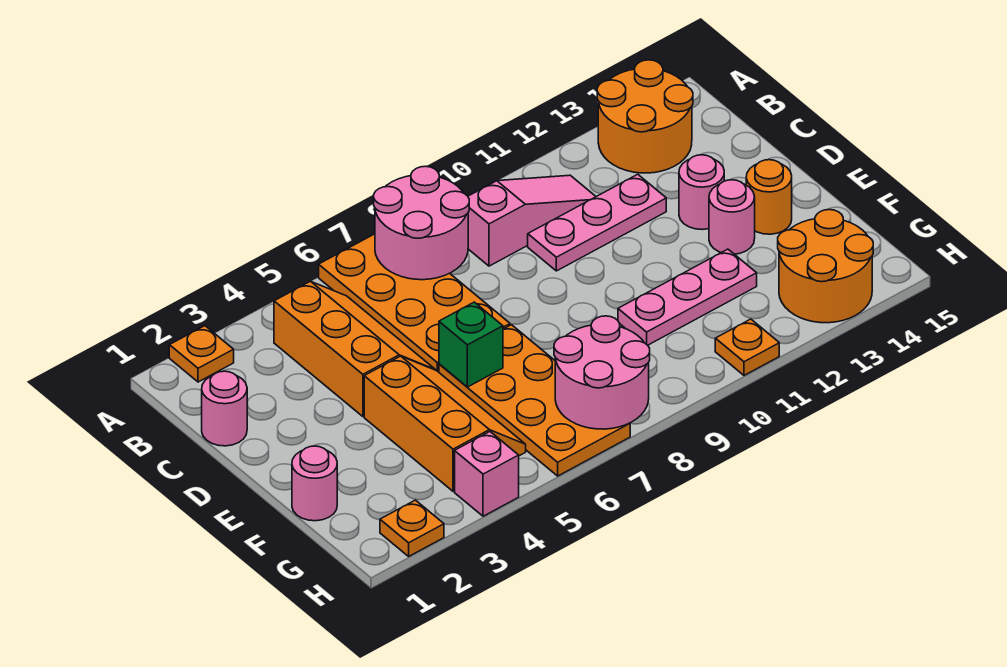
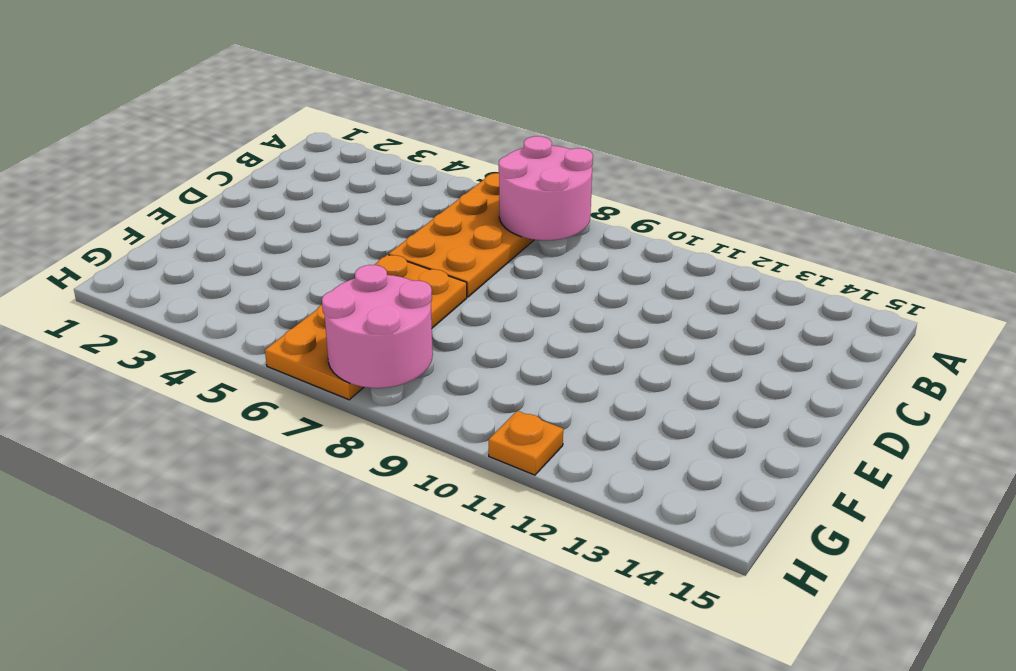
none -> orange plate A2 level 1
none -> orange round brick A13:B14 level 1
none -> orange slope B4:D5 level 1 top 4

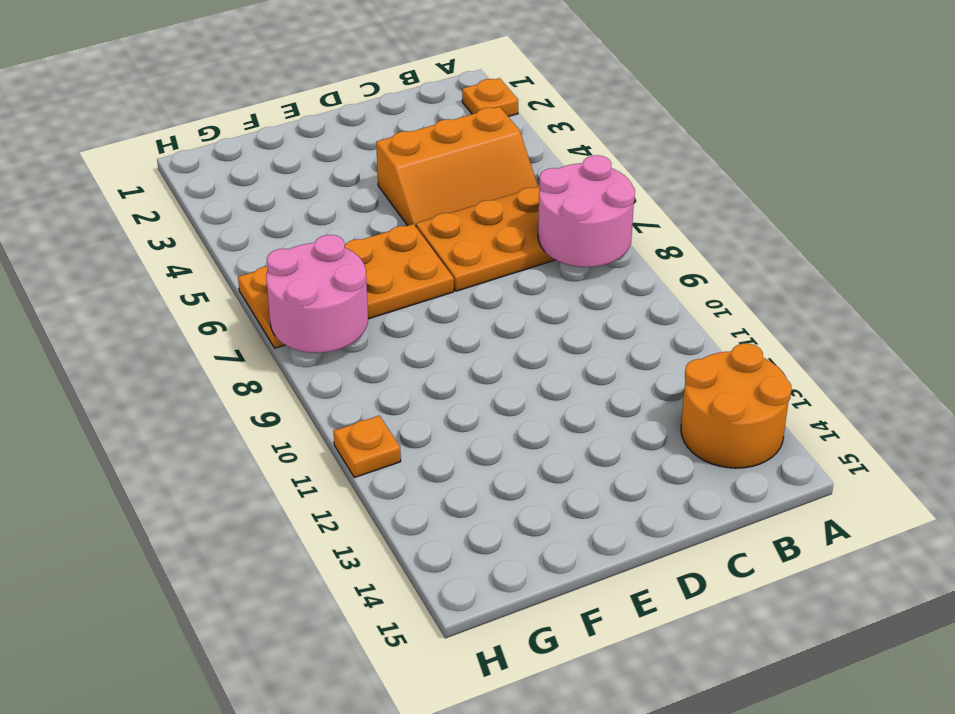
none -> pink slope B9:B11 level 1 top 9
none -> pink round brick C1 level 1
none -> pink plate C10:C12 level 1

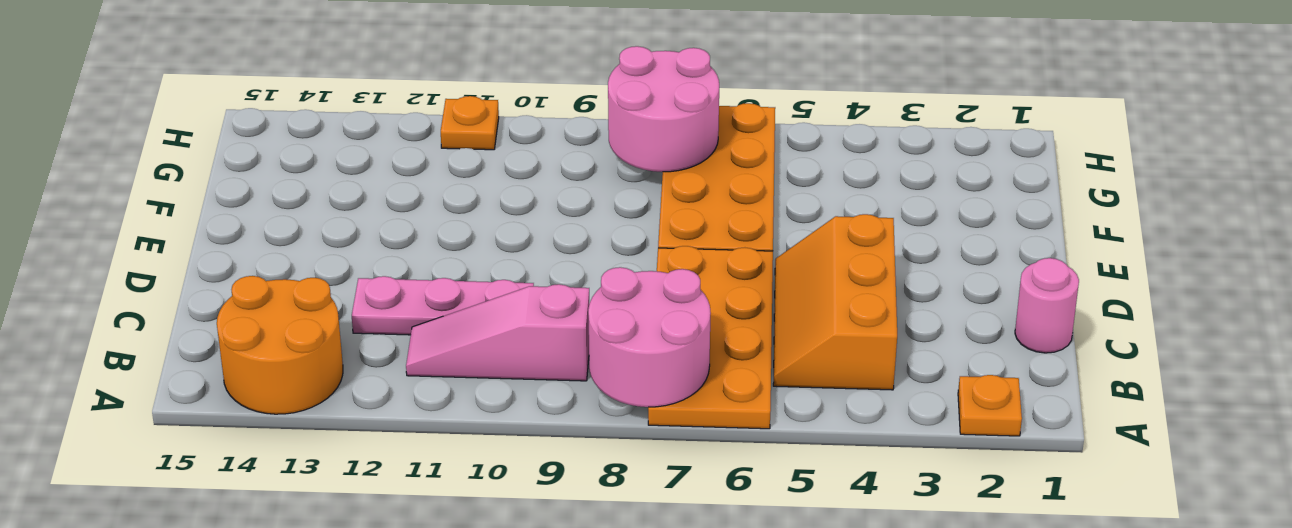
none -> pink round brick D13 level 1
none -> orange slope E4:G5 level 1 top 4
none -> pink round brick E13 level 1

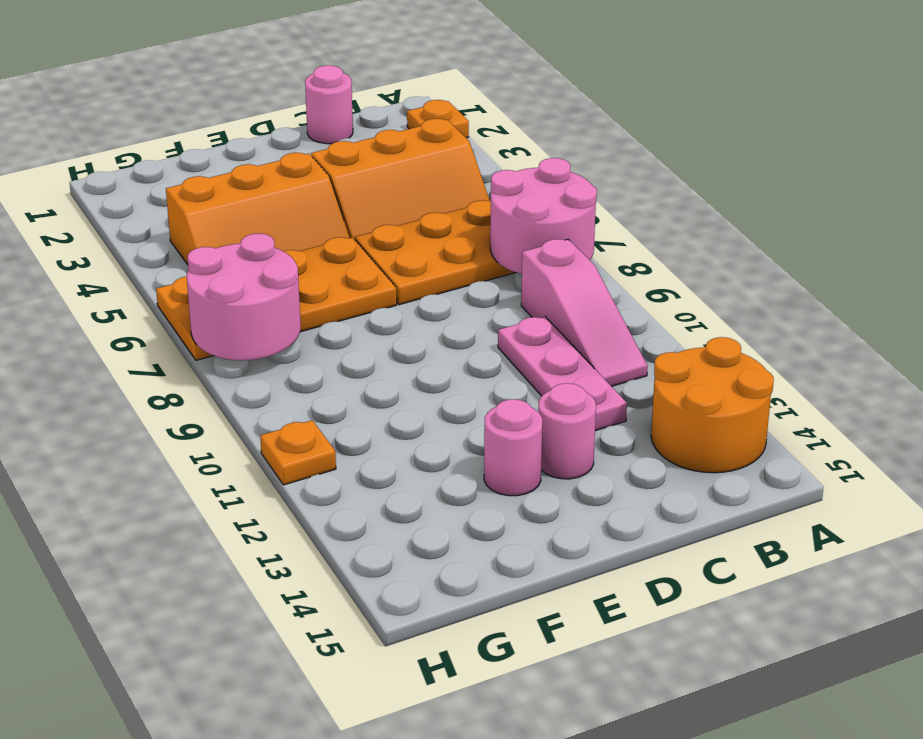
none -> orange round brick E14 level 1
none -> pink round brick F1 level 1
none -> pink plate F10:F12 level 1

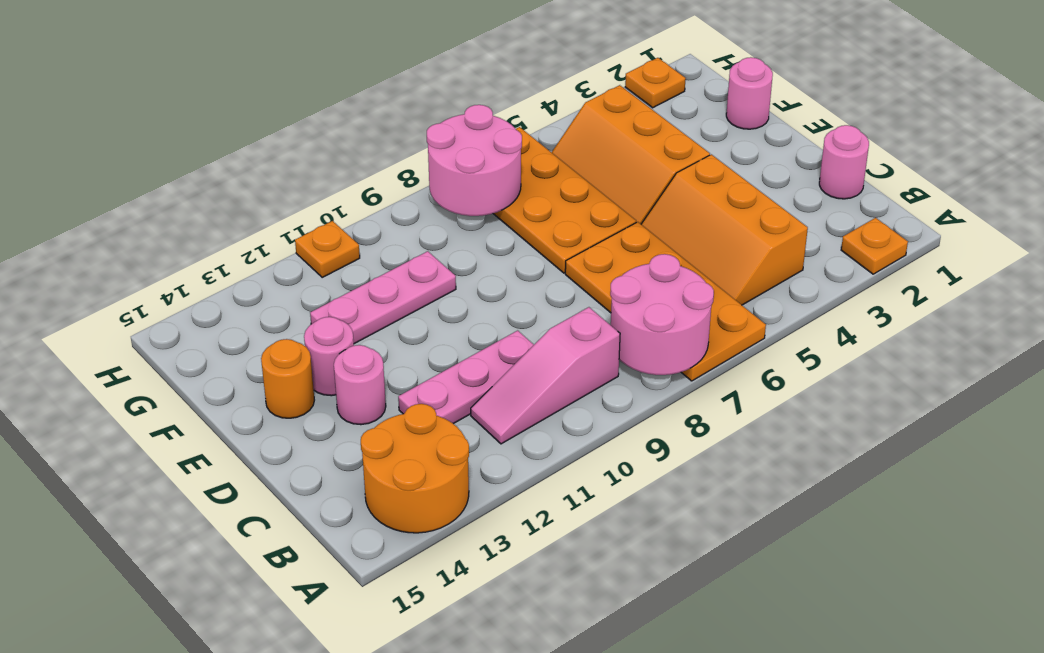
none -> orange round brick G13:H14 level 1
none -> pink brick H4 level 1
none -> green brick E6 level 2

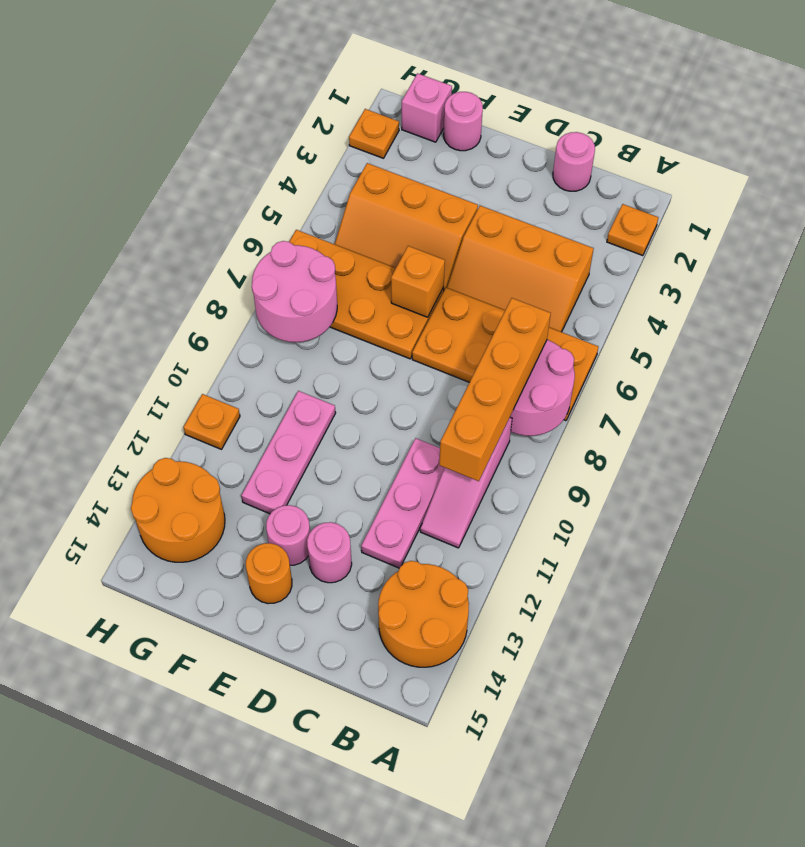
orange brick B7:B10 level 3 -> none
orange brick E6 level 2 -> green brick E6 level 2
pink brick G1 level 1 -> pink brick H4 level 1

